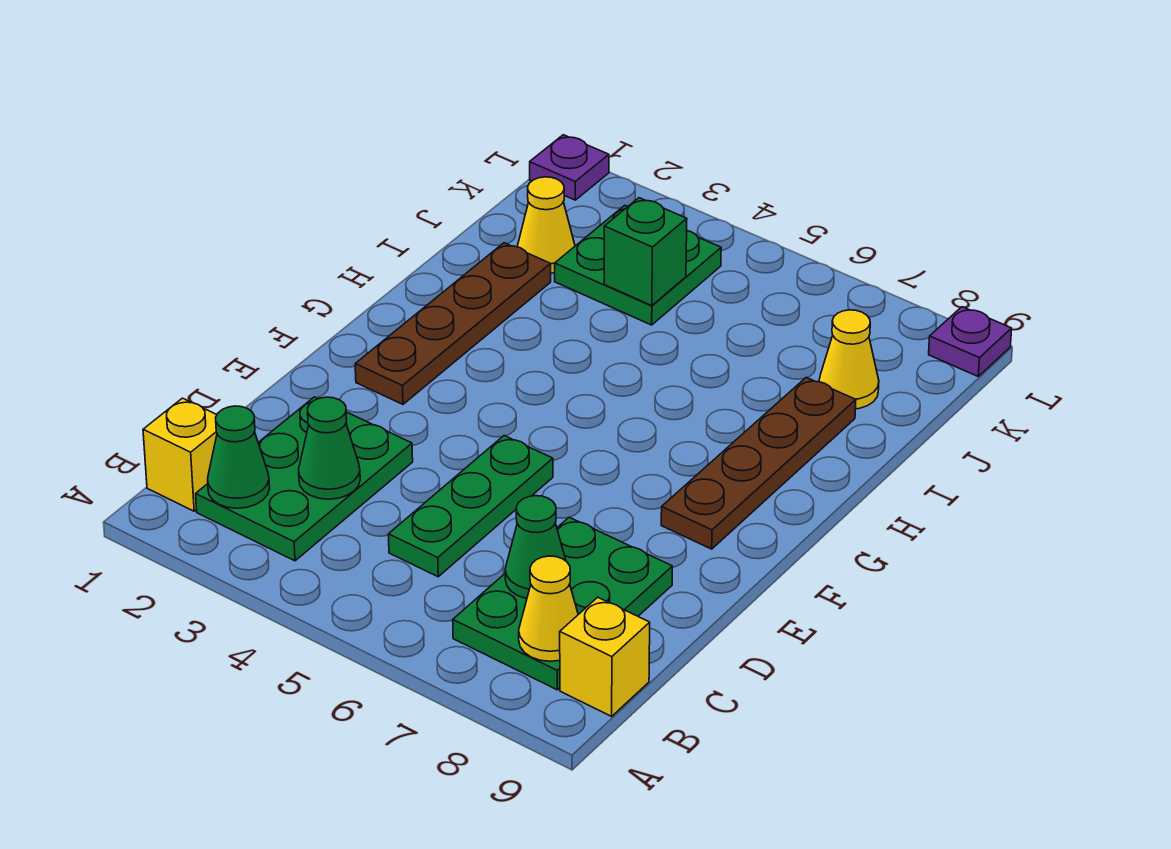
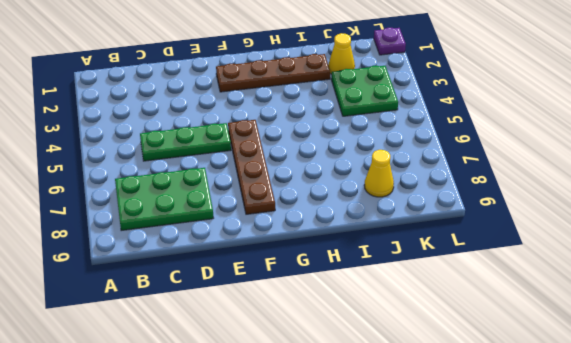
brown plate F5:F8 level 1 -> brown plate F8:I8 level 1
none -> yellow brick B1 level 1
none -> green plate B2:D3 level 1
none -> yellow brick B9 level 1

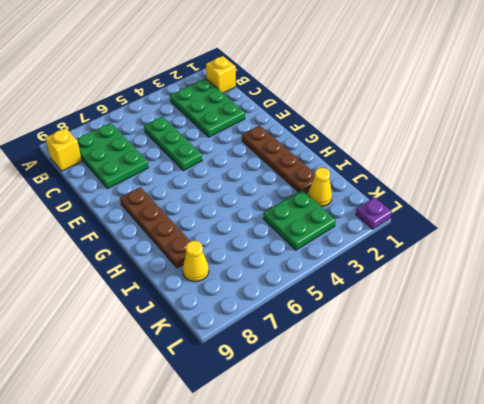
none -> purple plate L9 level 1
none -> green cone B2 level 2
none -> yellow cone B8 level 2

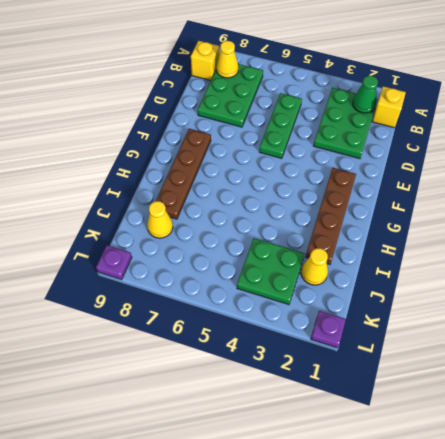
none -> green cone C3 level 2
none -> green cone C7 level 2
none -> green brick J4 level 2

